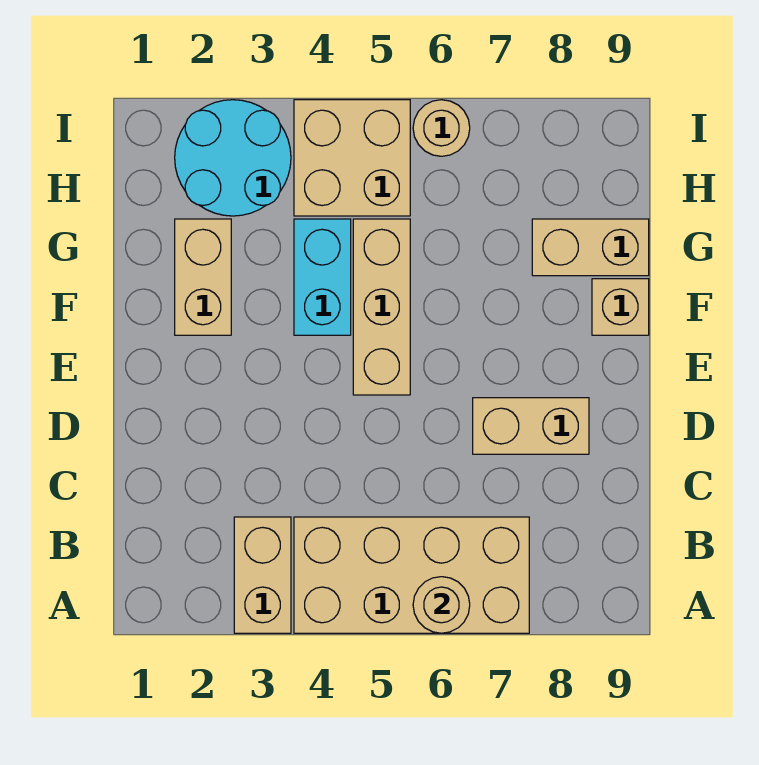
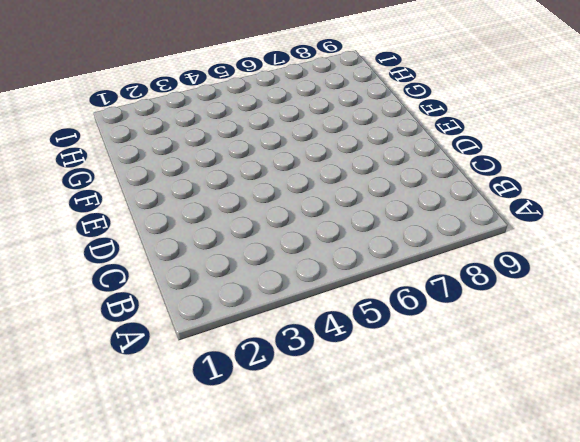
none -> tan brick A3:B3 level 1
none -> tan brick A4:B7 level 1
none -> tan brick D7:D8 level 1

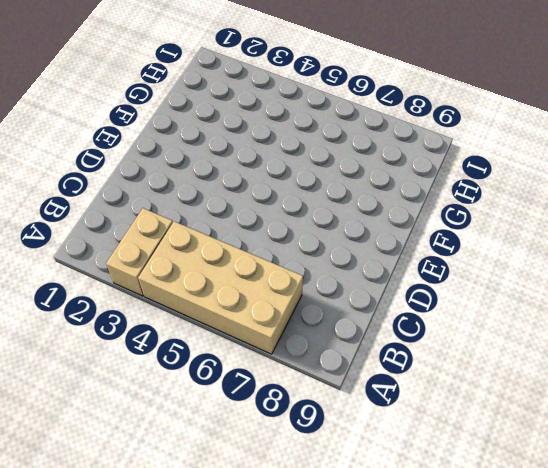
none -> tan brick D7:D8 level 1
none -> tan brick E5:G5 level 1
none -> tan brick F2:G2 level 1

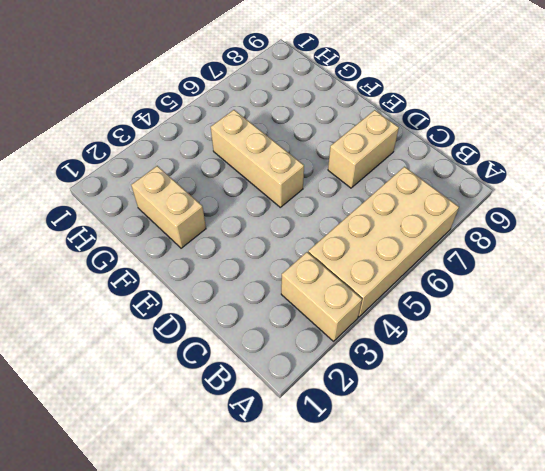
none -> cyan brick F4:G4 level 1
none -> tan brick F9 level 1
none -> tan brick G8:G9 level 1

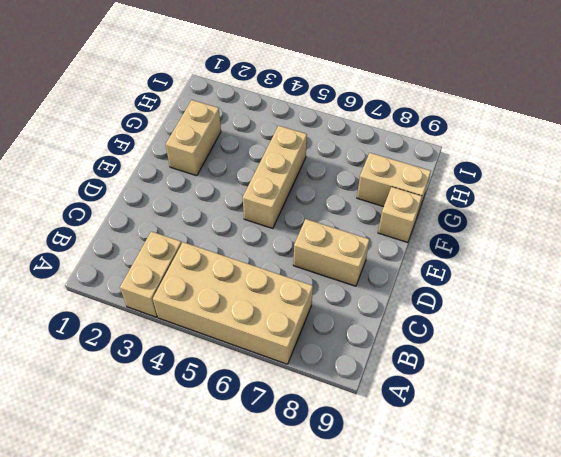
none -> cyan brick F4:G4 level 1
none -> cyan round brick H2:I3 level 1
none -> tan brick H4:I5 level 1

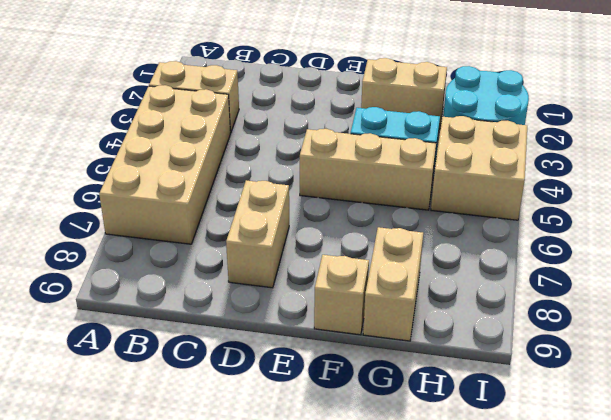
none -> tan round brick I6 level 1
none -> tan round brick A6 level 2

